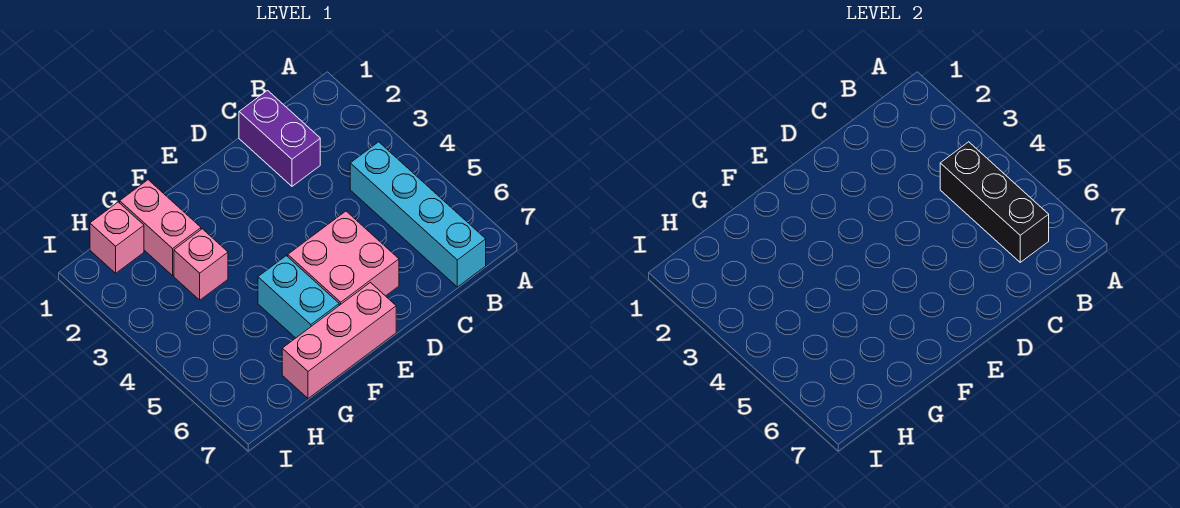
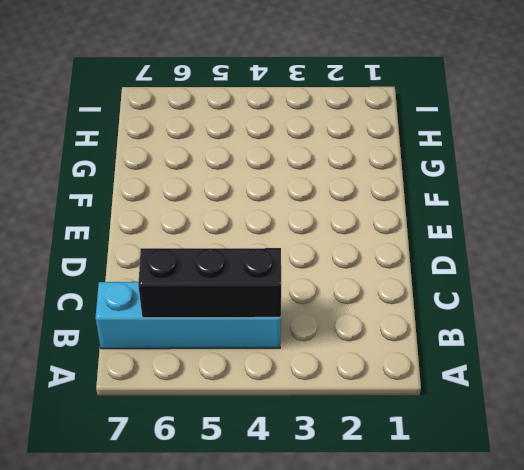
none -> purple brick C1:C2 level 1
none -> pink brick D5:E6 level 1

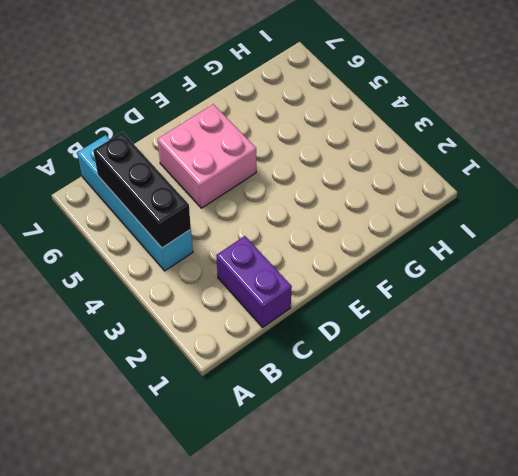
none -> pink brick E7:G7 level 1
none -> cyan brick F5:F6 level 1

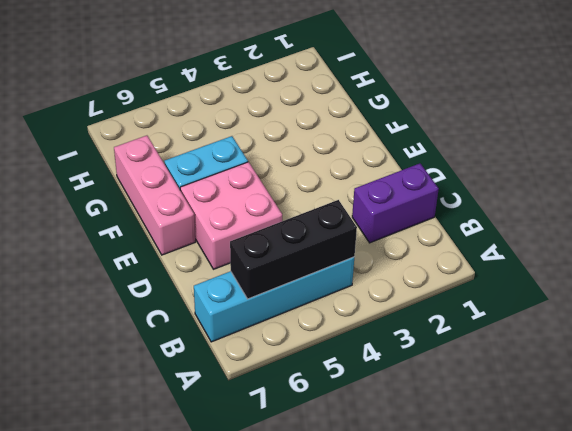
none -> pink brick G1:G2 level 1
none -> pink brick G3 level 1

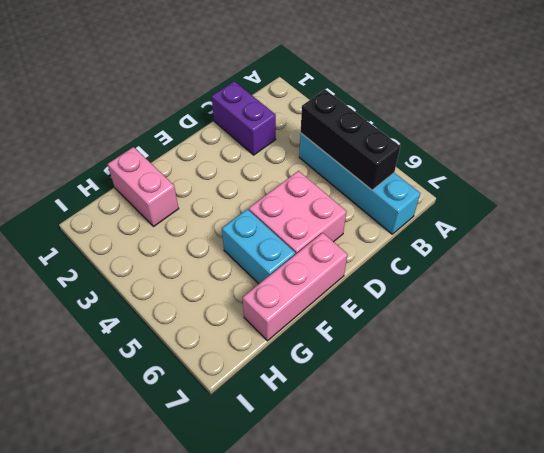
none -> pink brick G3 level 1
none -> pink brick H1 level 1

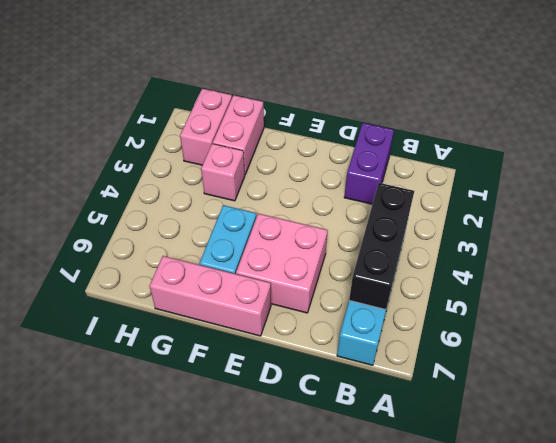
pink brick H1:H2 level 1 -> pink brick H1 level 1

